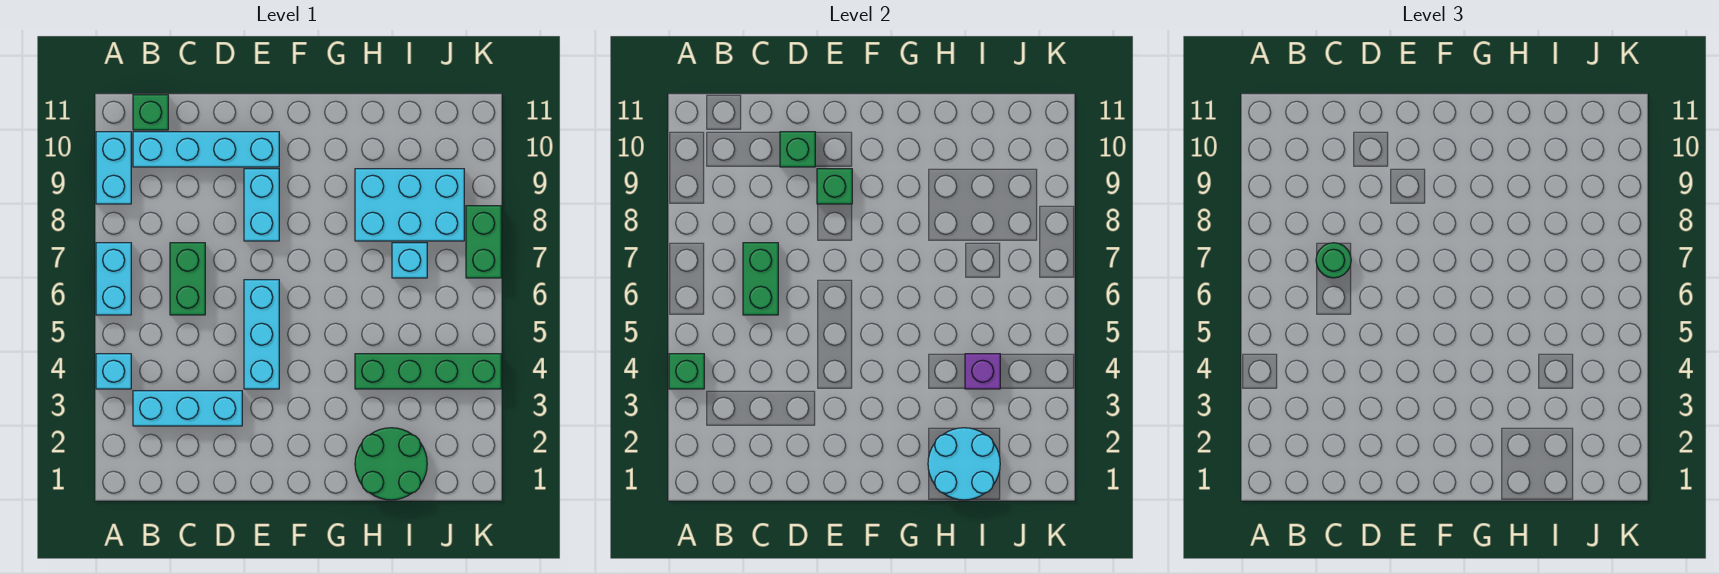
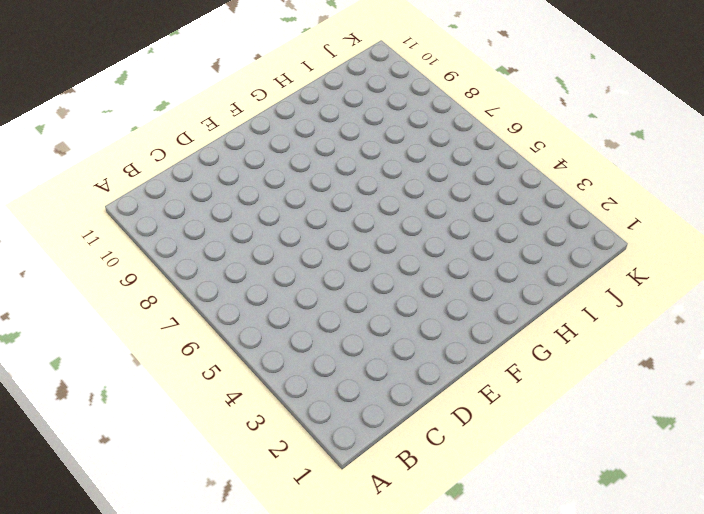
none -> cyan brick A4 level 1
none -> cyan brick A6:A7 level 1
none -> cyan brick A9:A10 level 1

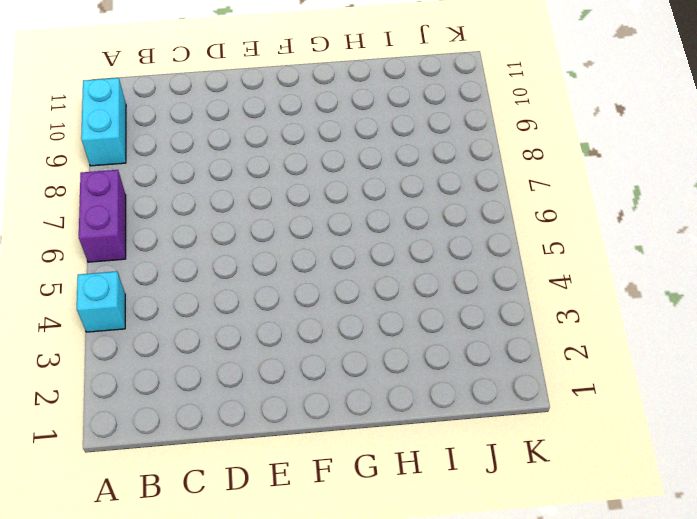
purple brick A6:A7 level 1 -> cyan brick A6:A7 level 1
none -> cyan brick B3:D3 level 1
none -> cyan brick B10:E10 level 1
none -> green brick B11 level 1

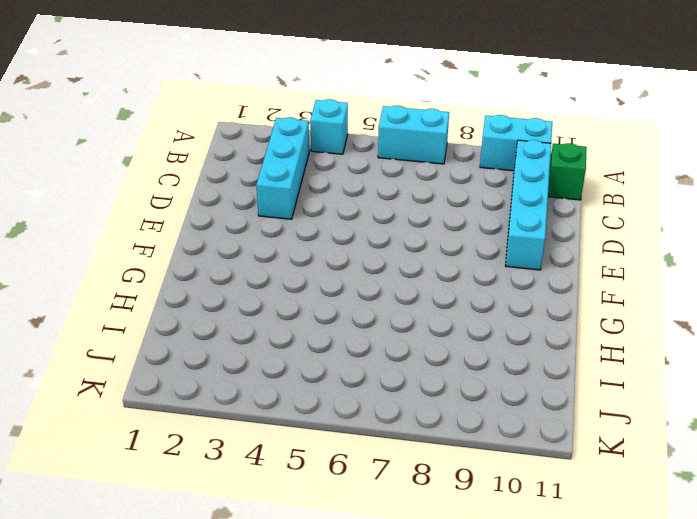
none -> green brick C6:C7 level 1
none -> cyan brick E4:E6 level 1
none -> cyan brick E8:E9 level 1

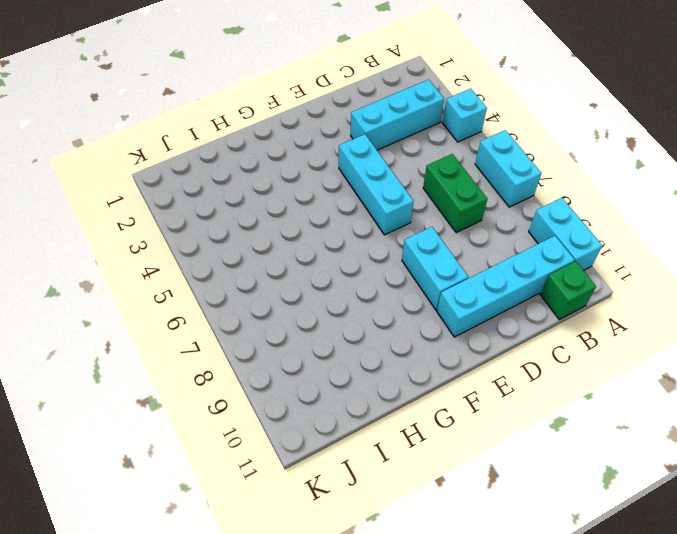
none -> green round brick H1:I2 level 1
none -> green brick H4:K4 level 1
none -> cyan brick H8:J9 level 1

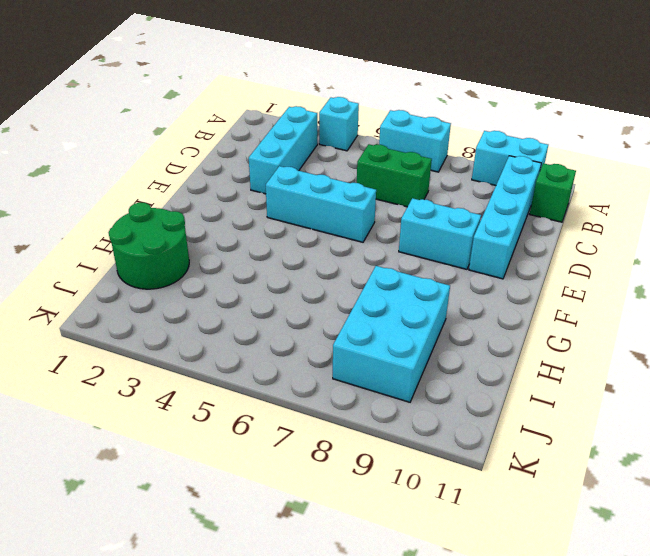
none -> green brick H4:K4 level 1
none -> cyan brick I7 level 1
none -> green brick K7:K8 level 1

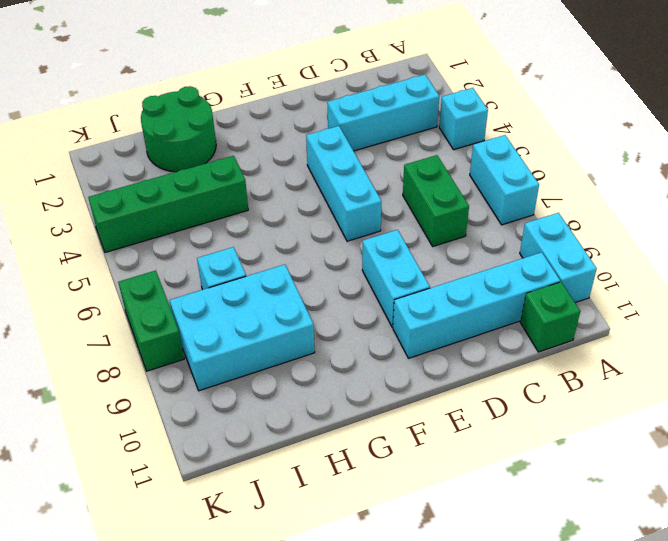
none -> green brick A4 level 2
none -> green brick C6:C7 level 2
none -> green brick D10 level 2

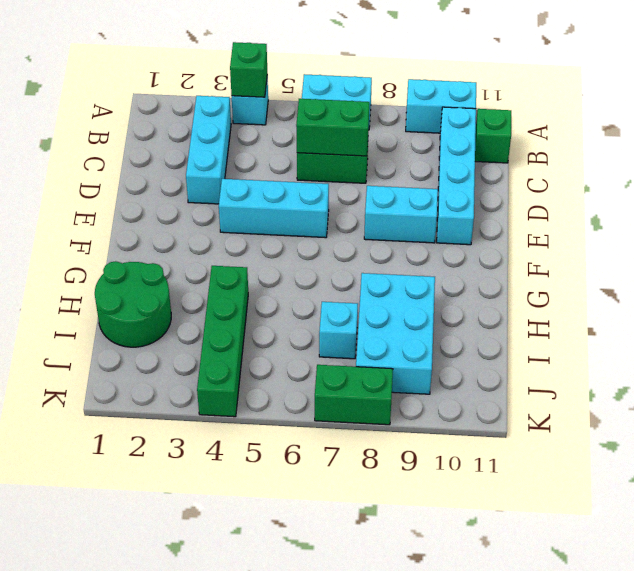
none -> green brick D10 level 2
none -> green brick E9 level 2
none -> cyan round brick H1:I2 level 2

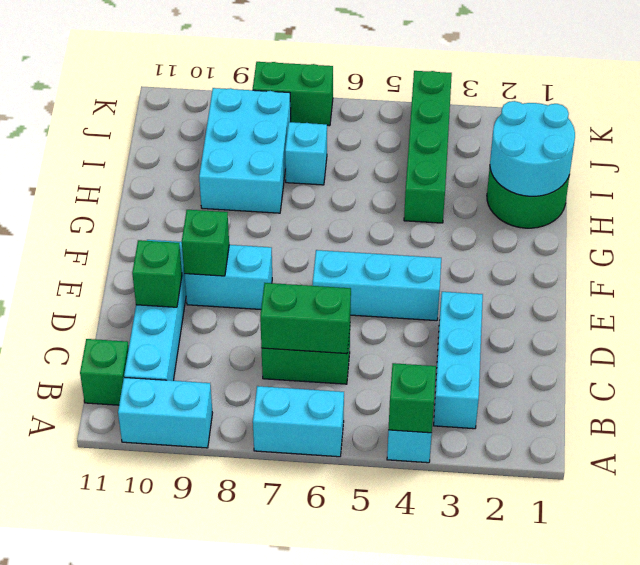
none -> purple brick I4 level 2
none -> green round brick C7 level 3

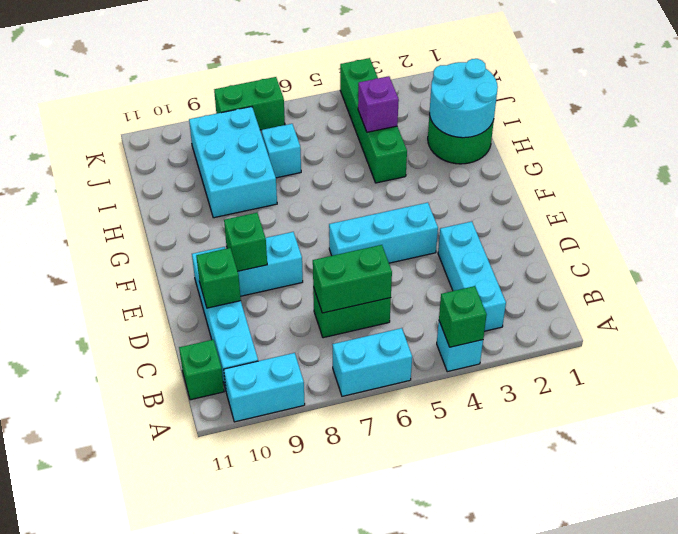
none -> green round brick C7 level 3

